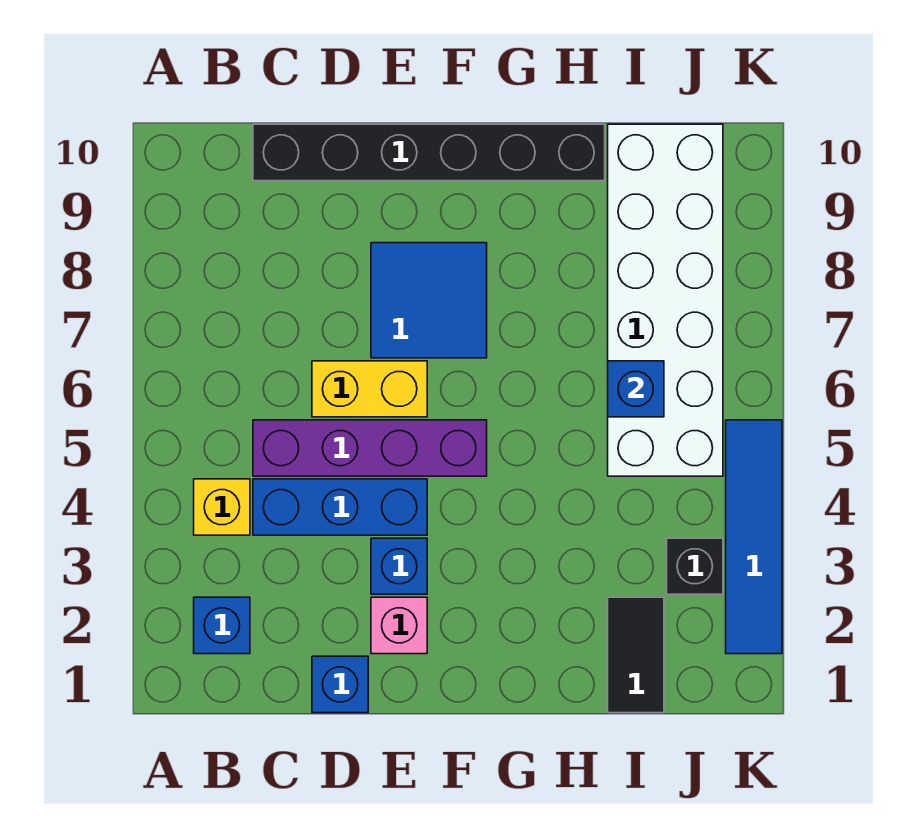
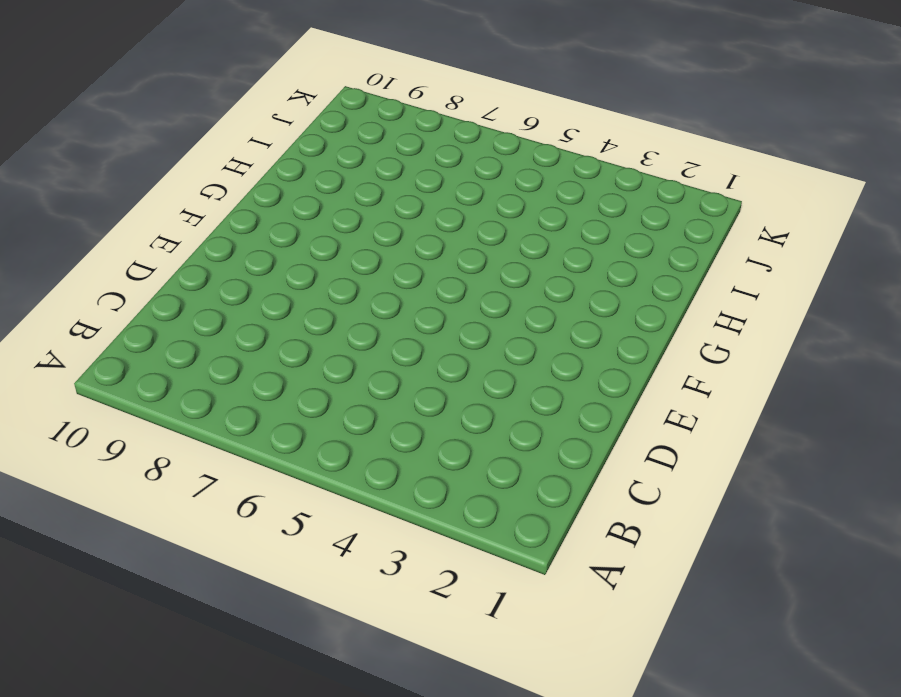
none -> blue brick B2 level 1
none -> yellow brick B4 level 1
none -> blue brick C4:E4 level 1

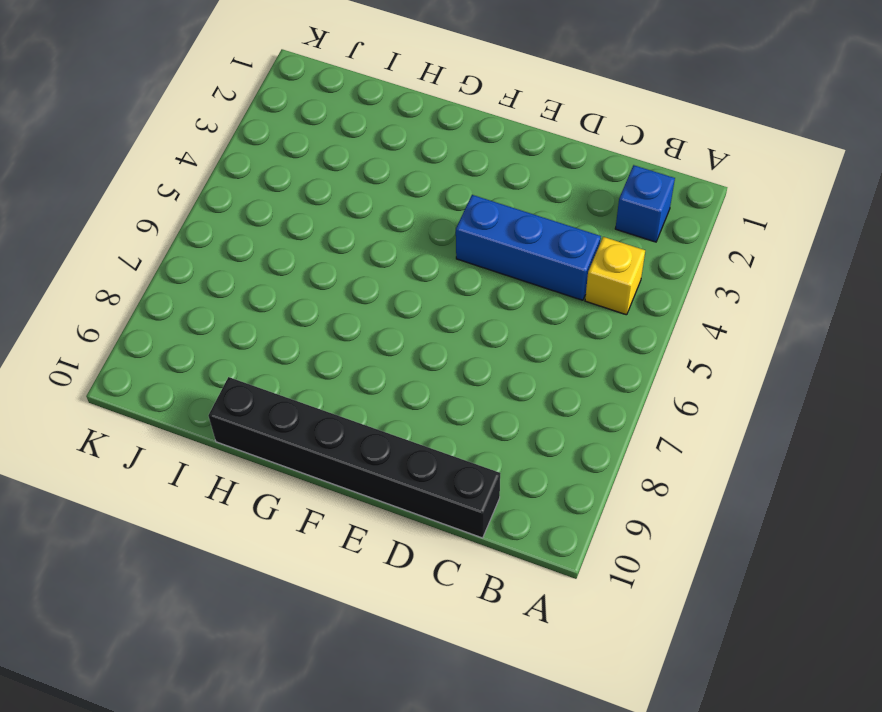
none -> purple brick C5:F5 level 1
none -> blue brick D1 level 1
none -> yellow brick D6:E6 level 1

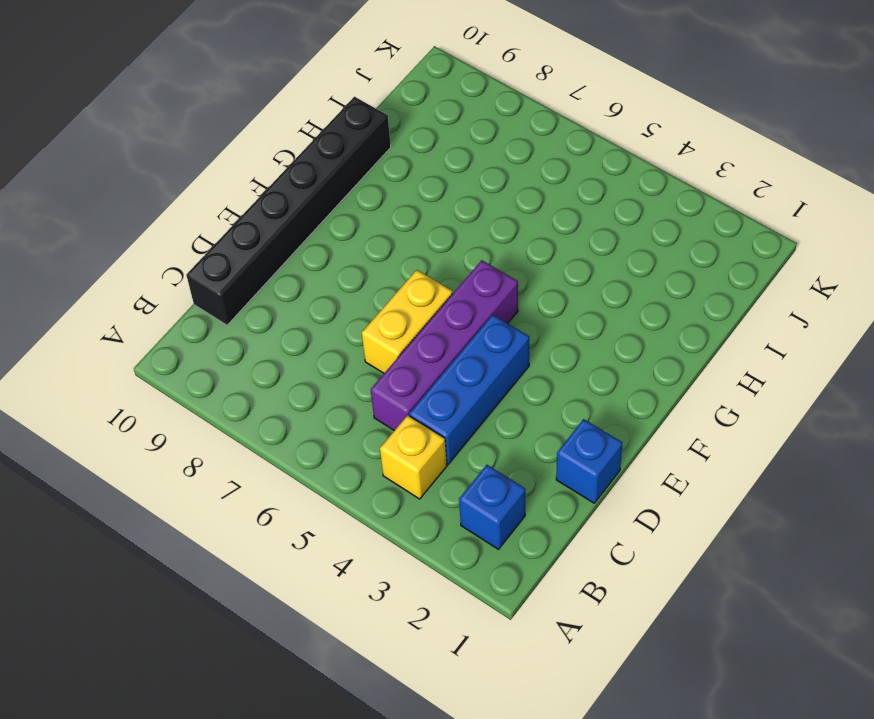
none -> pink brick E2 level 1
none -> blue brick E3 level 1
none -> blue tile E7:F8 level 1

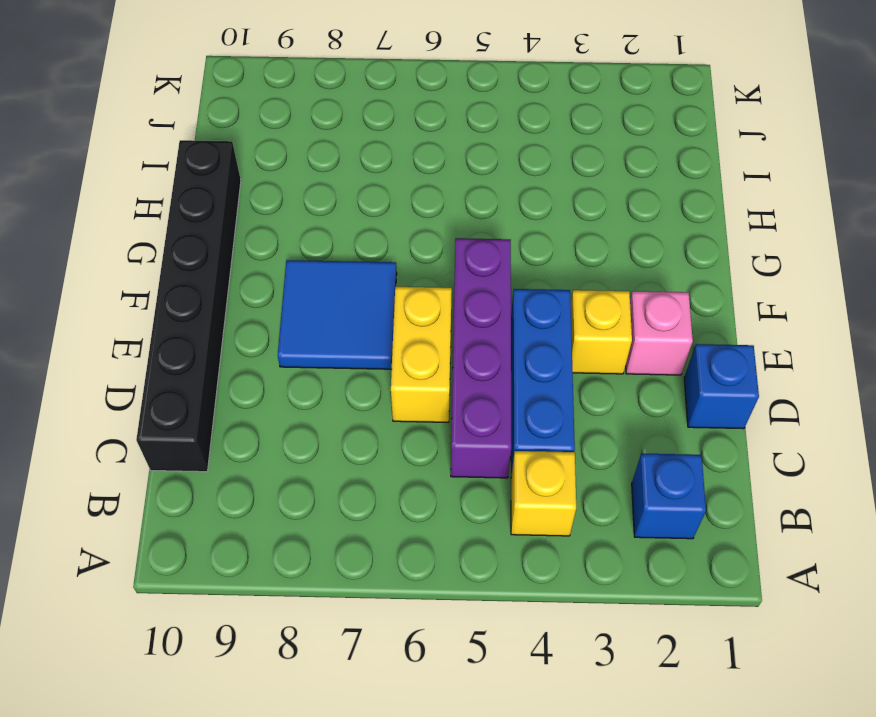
yellow brick E3 level 1 -> blue brick E3 level 1
none -> black tile I1:I2 level 1
none -> white brick I5:J10 level 1
none -> black brick J3 level 1

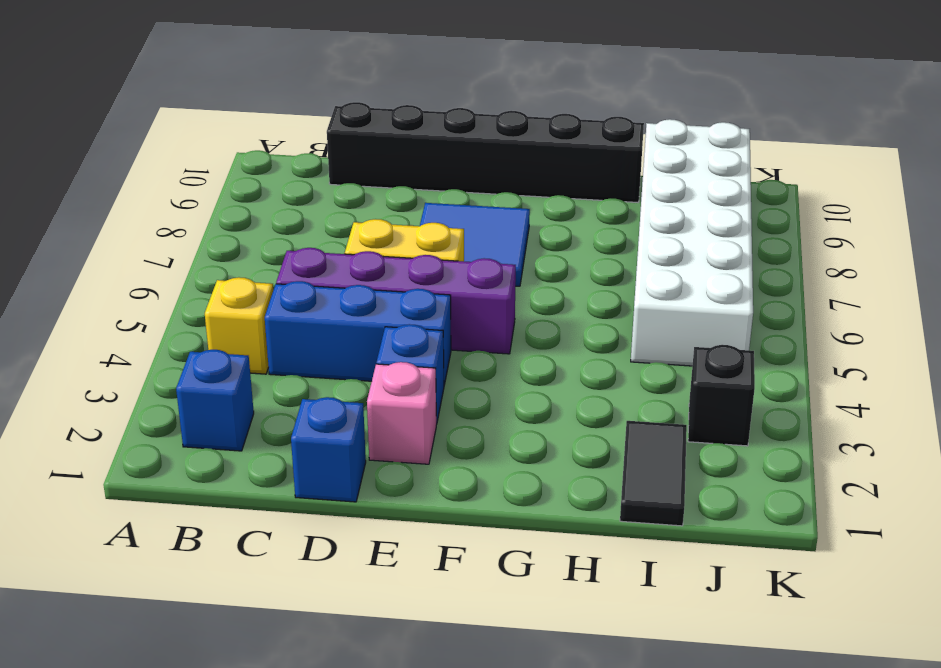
none -> blue tile K2:K5 level 1
none -> blue brick I6 level 2

